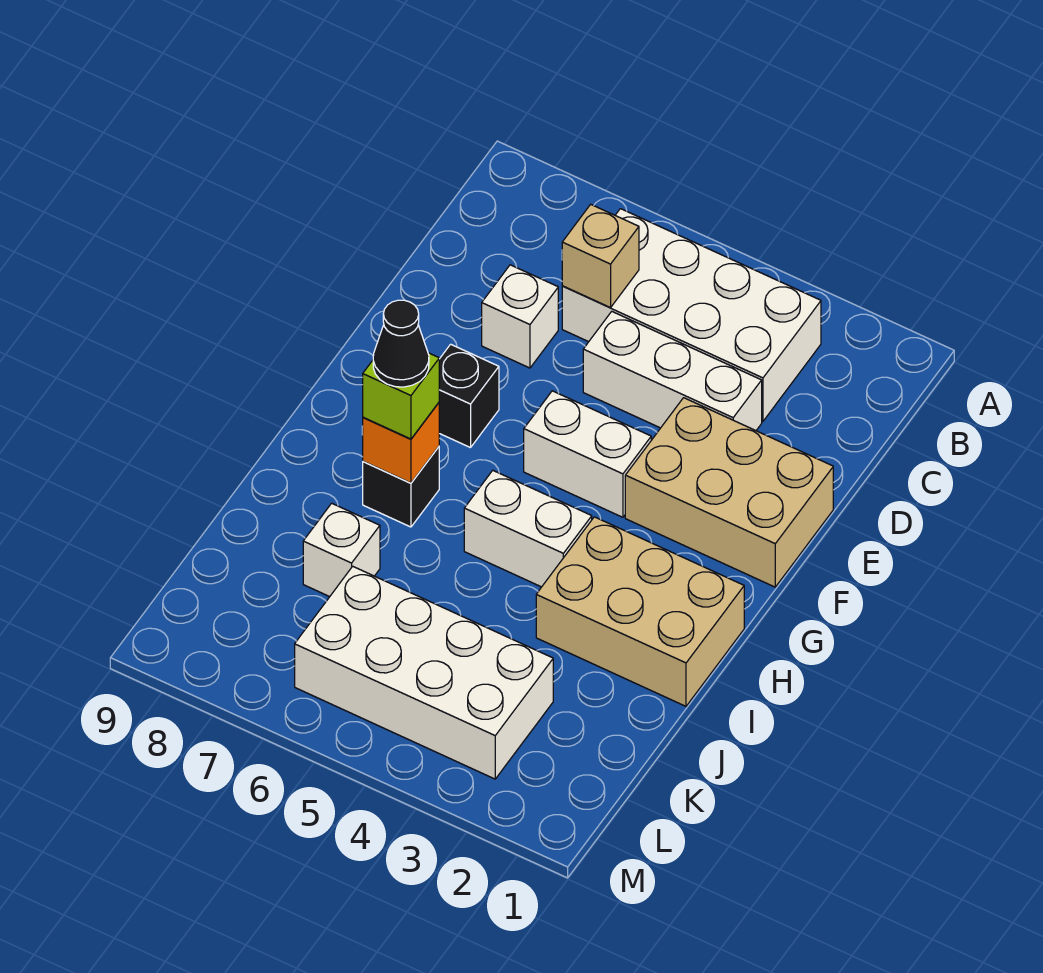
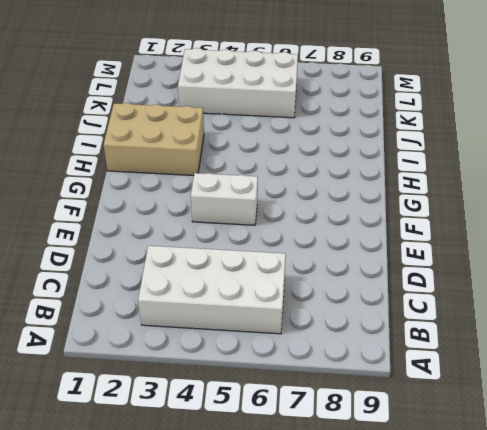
none -> white brick D3:D5 level 1
none -> white brick D7 level 1
none -> tan brick E1:F3 level 1

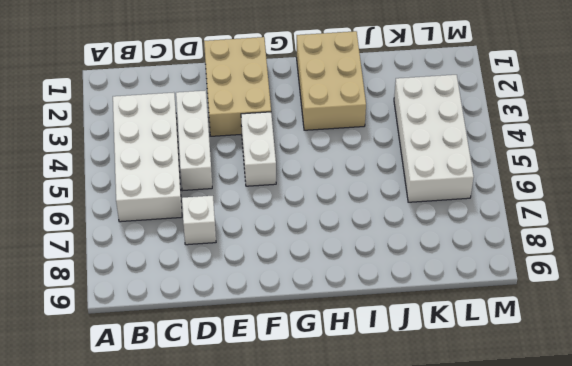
none -> black brick F7 level 1
none -> white brick H4:H5 level 1
none -> black brick H7 level 1

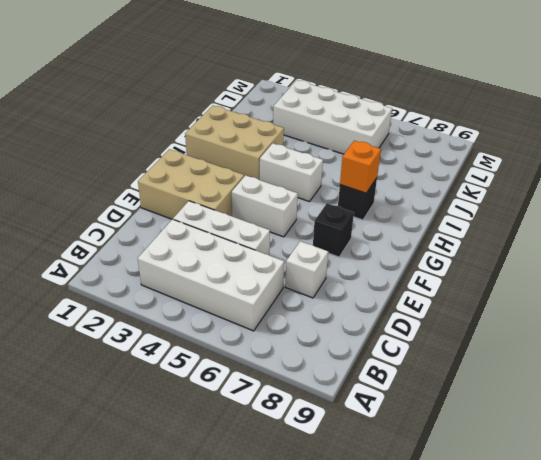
none -> white brick J7 level 1
none -> tan brick C6 level 2
none -> lime brick H7 level 3

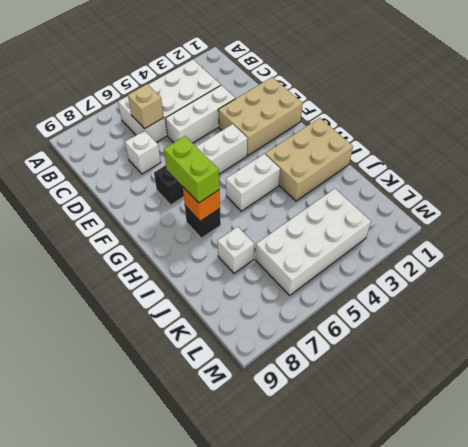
lime brick G7:H7 level 3 -> lime brick H7 level 3
none -> black cone H7 level 4

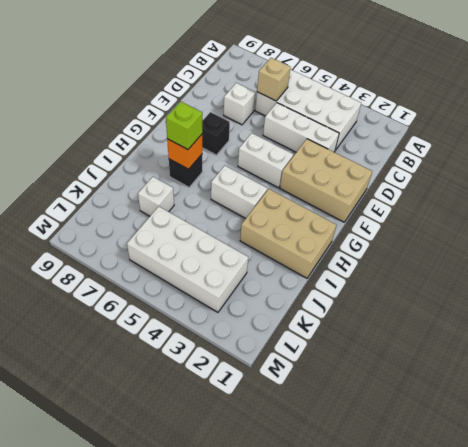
none -> black cone H7 level 4

